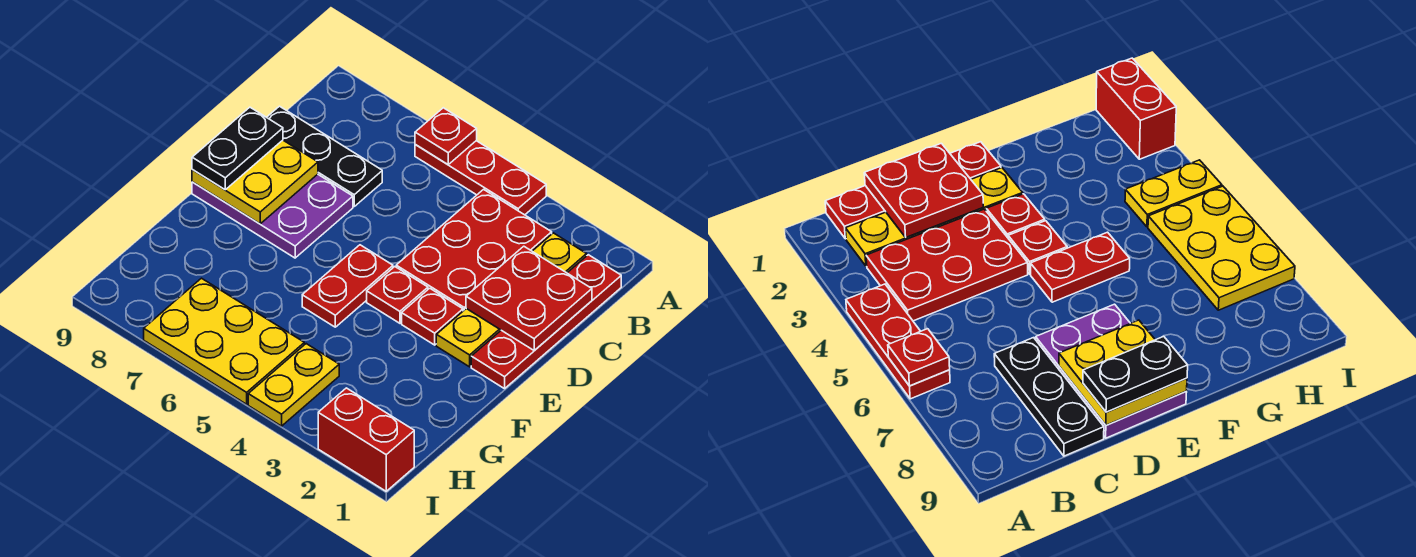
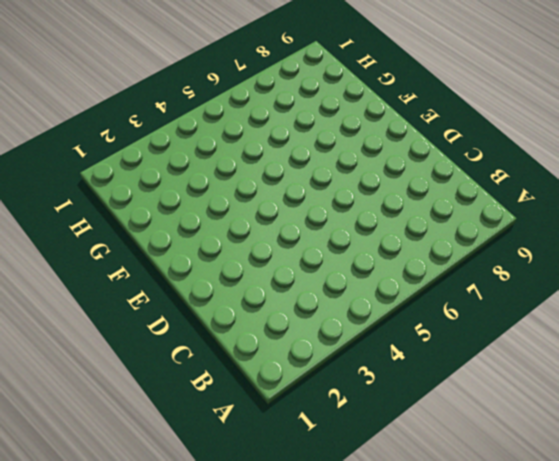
none -> red plate A4:A6 level 1
none -> red plate B1:E1 level 1
none -> yellow plate B2:E2 level 1

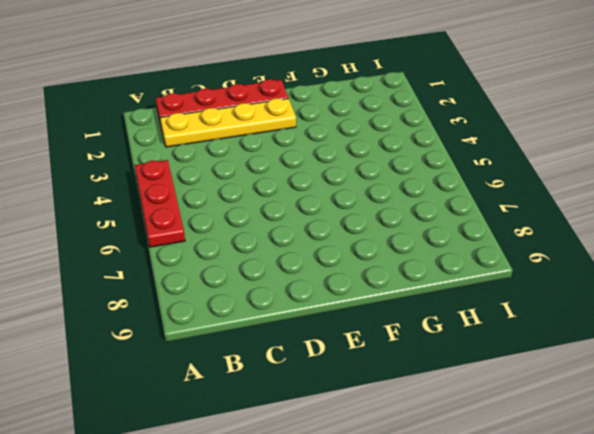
none -> red plate B3:D4 level 1
none -> black plate C7:C9 level 1
none -> purple plate D7:E9 level 1

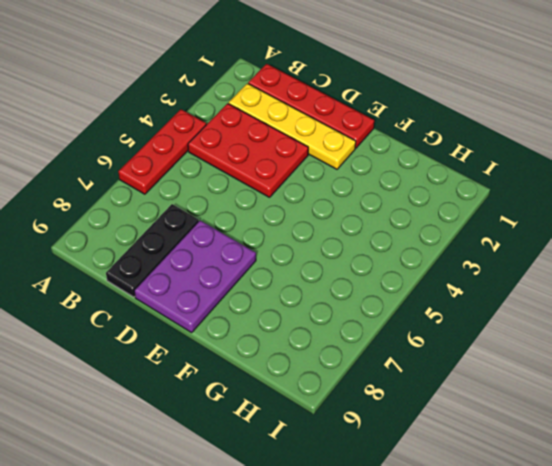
none -> red plate E3 level 1
none -> red plate E4 level 1
none -> red plate E5:F5 level 1

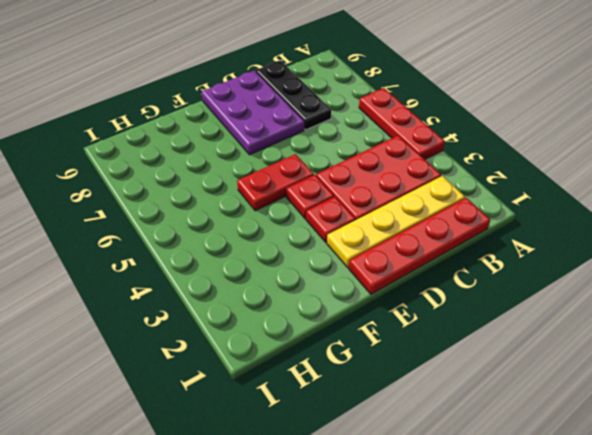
none -> yellow plate H4:I4 level 1
none -> yellow plate H5:I7 level 1
none -> red brick I1:I2 level 1

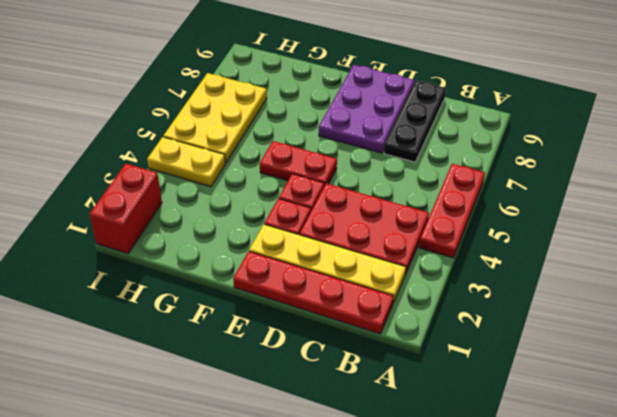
none -> red plate A6 level 2
none -> red plate C1:D2 level 2
none -> yellow plate D8:E9 level 2

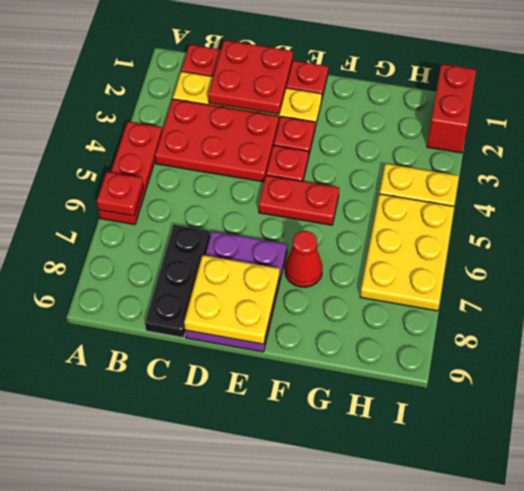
red cone F7 level 1 -> none
none -> black plate D9:E9 level 3

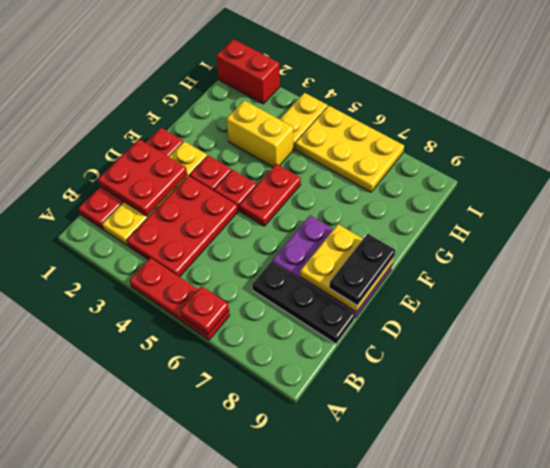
yellow brick G3:G4 level 1 -> none

